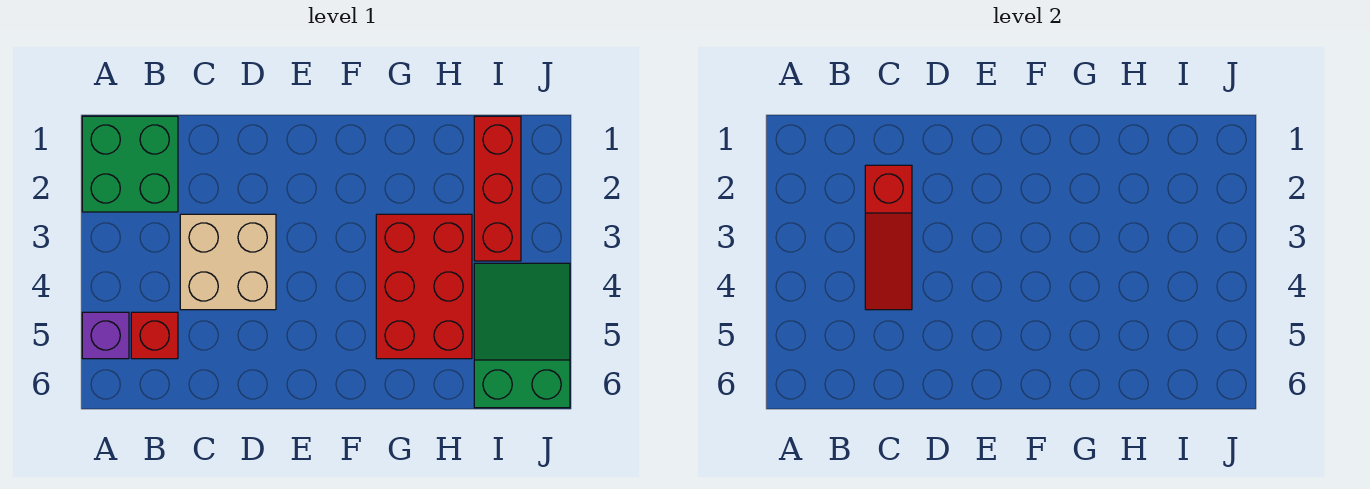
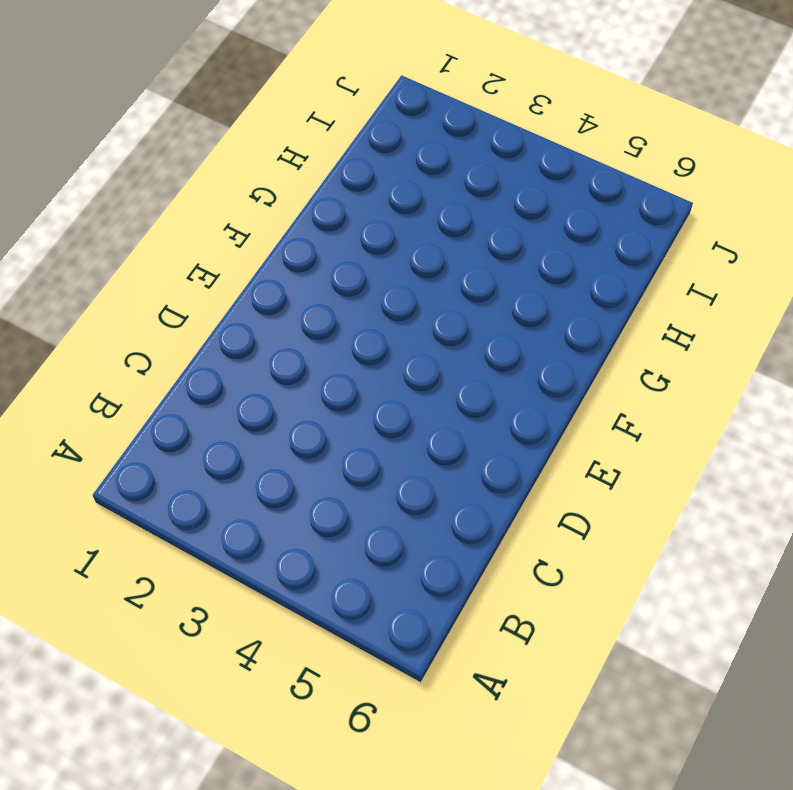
none -> green brick A1:B2 level 1
none -> purple brick A5 level 1

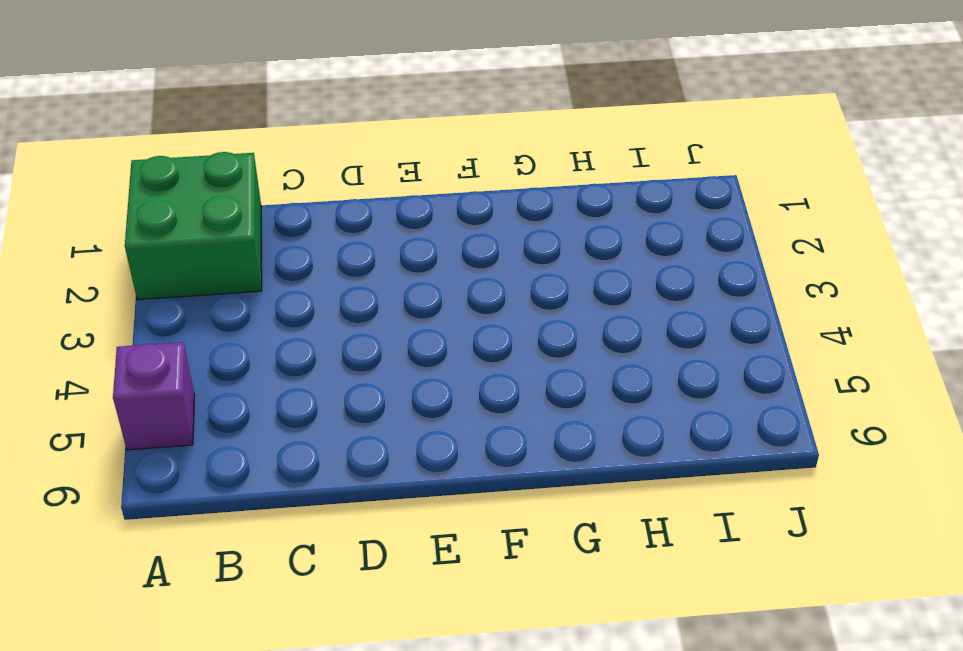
none -> red brick B5 level 1
none -> tan brick C3:D4 level 1

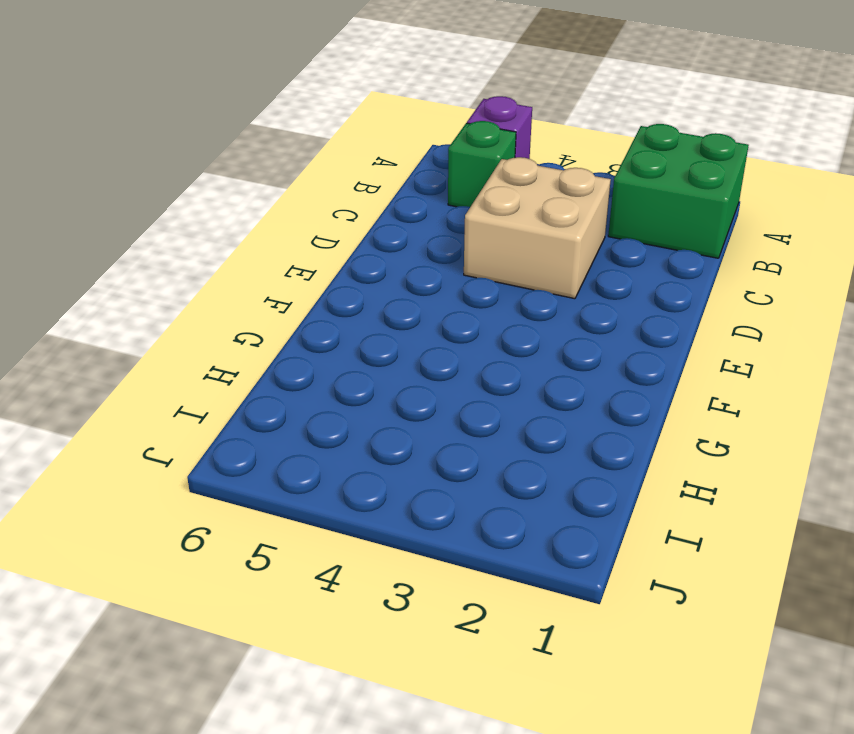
green brick B5 level 1 -> red brick B5 level 1
none -> red brick G3:H5 level 1
none -> red brick I1:I3 level 1

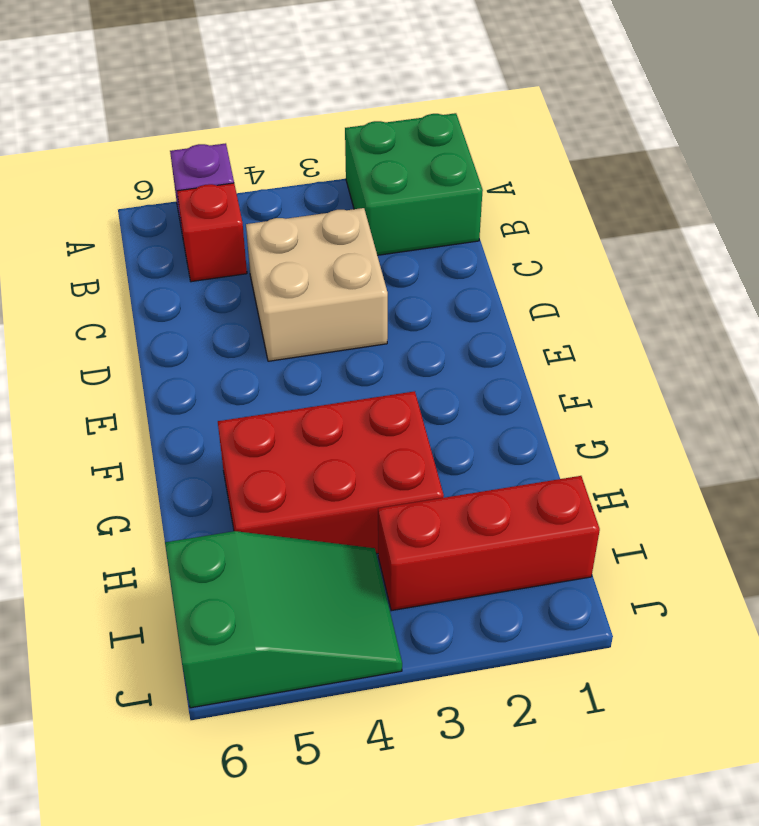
none -> red slope C2:C4 level 2 top 2

